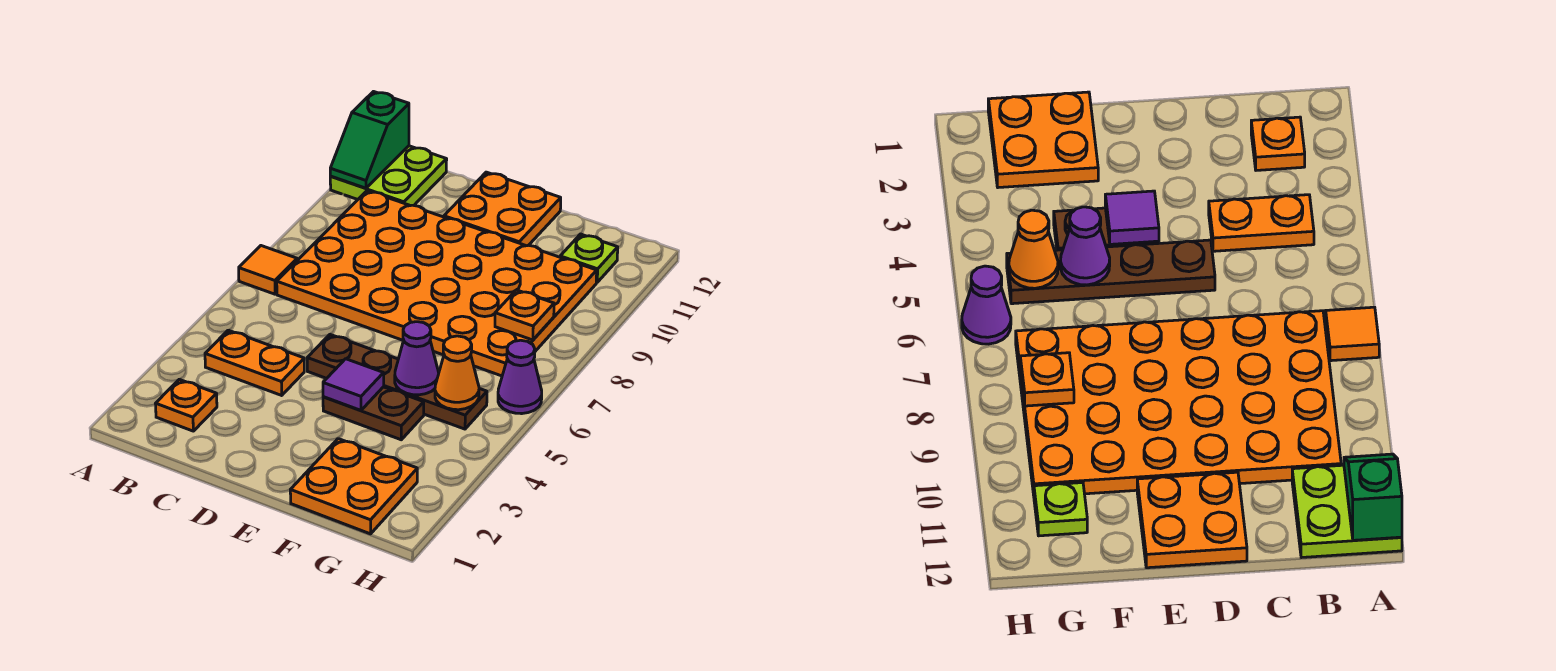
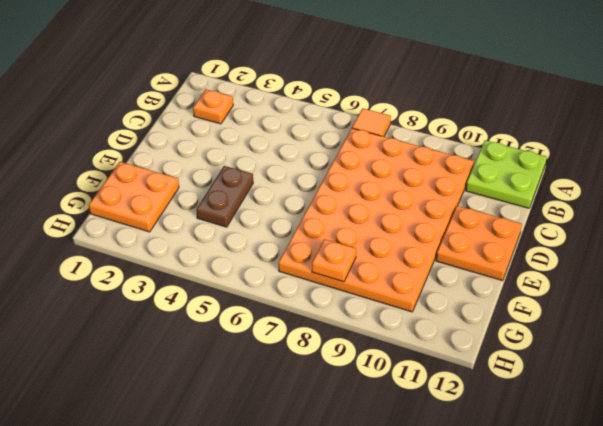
none -> orange plate B4:C4 level 1
none -> brown plate D5:G5 level 1
none -> lime plate G11 level 1

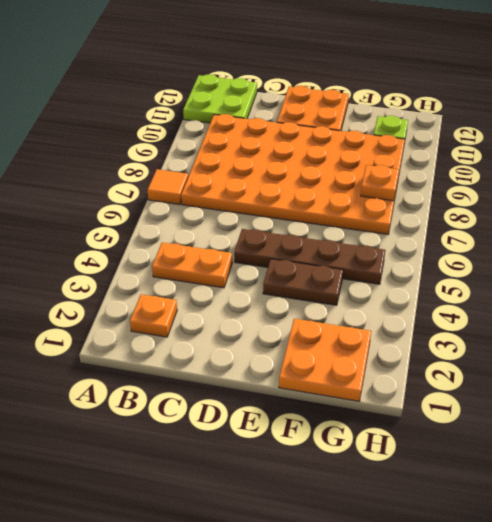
none -> purple cone H6 level 1
none -> green slope A11:A12 level 2 top 12
none -> purple tile E4 level 2

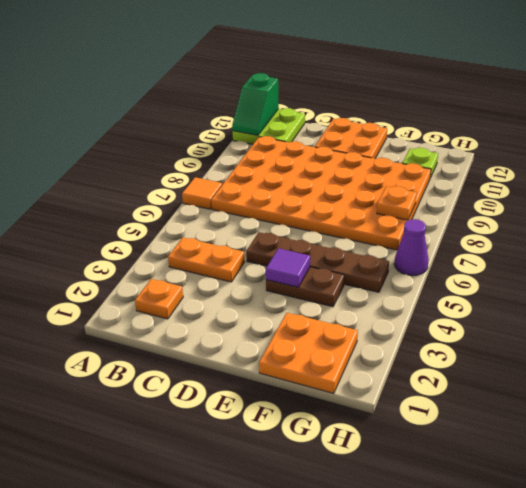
none -> purple cone F5 level 2
none -> orange cone G5 level 2

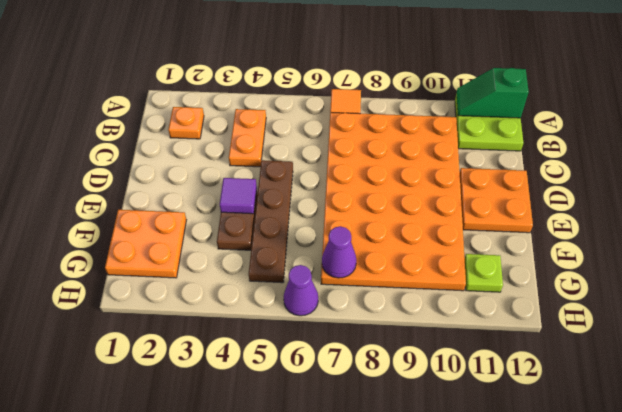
purple cone G7 level 2 -> purple cone F5 level 2
none -> orange cone G5 level 2
none -> orange plate G8 level 2

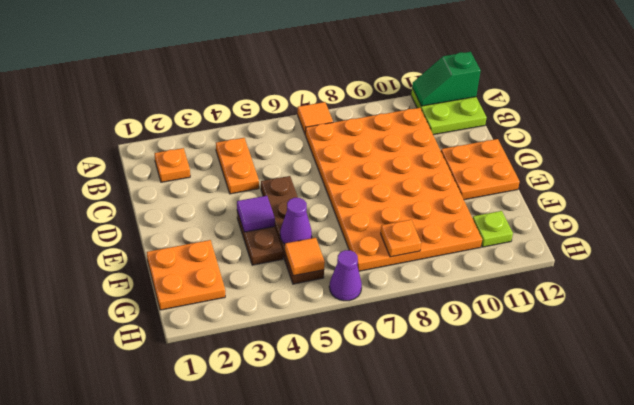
orange tile G5 level 2 -> orange cone G5 level 2

